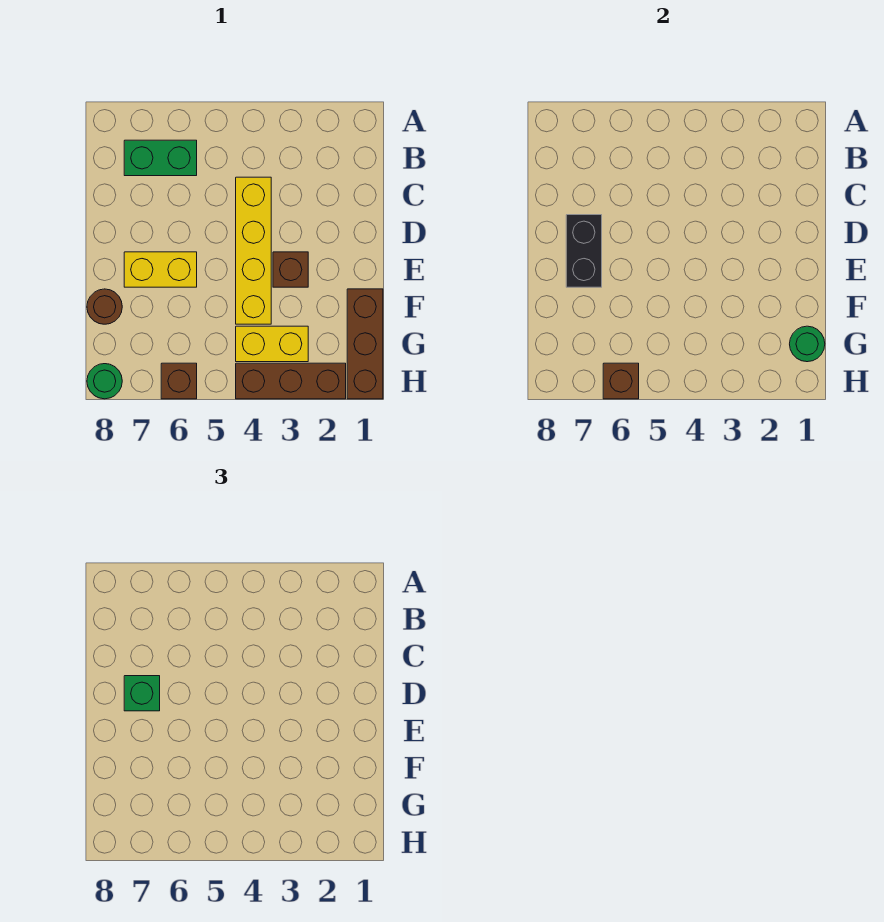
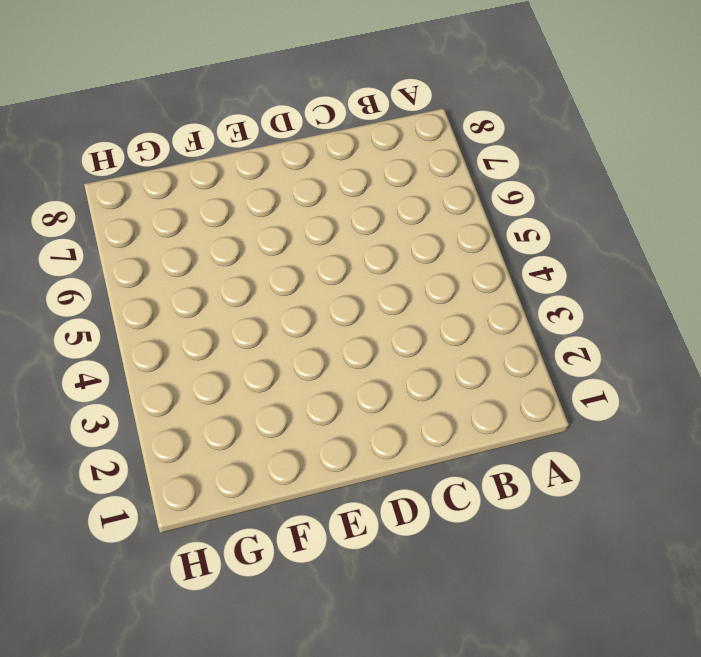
none -> green brick B6:B7 level 1
none -> yellow brick C4:F4 level 1
none -> brown brick E3 level 1

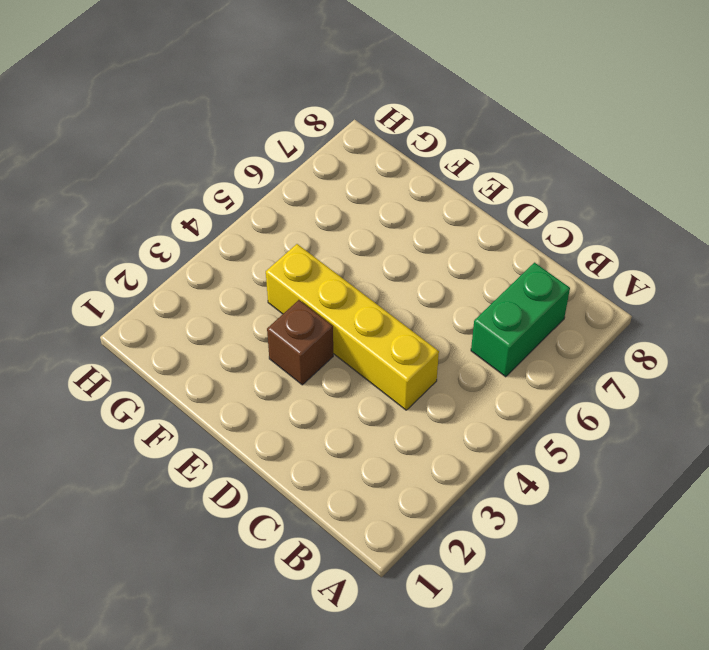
none -> yellow brick E6:E7 level 1
none -> brown brick F1:H1 level 1
none -> brown round brick F8 level 1

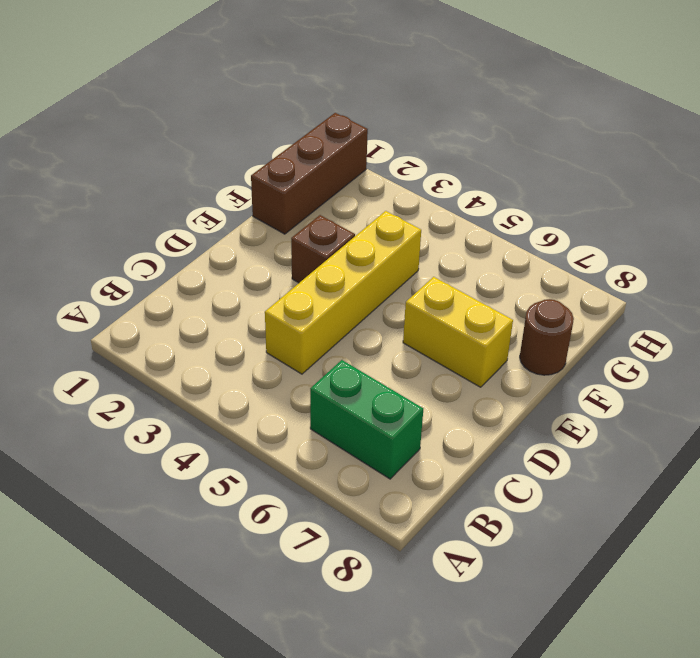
none -> yellow brick G3:G4 level 1
none -> brown brick H2:H4 level 1
none -> brown brick H6 level 1

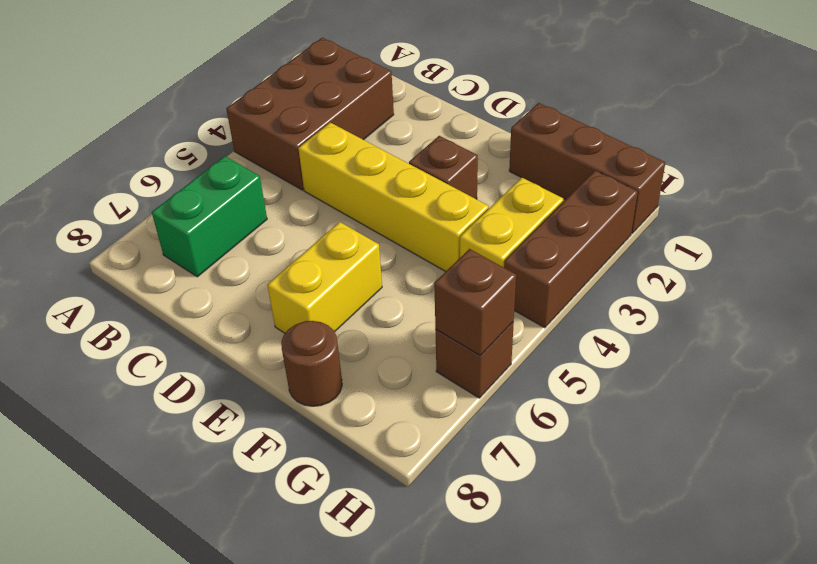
brown brick A2:B4 level 1 -> none
none -> green round brick H8 level 1
none -> black brick D7:E7 level 2
none -> green round brick G1 level 2

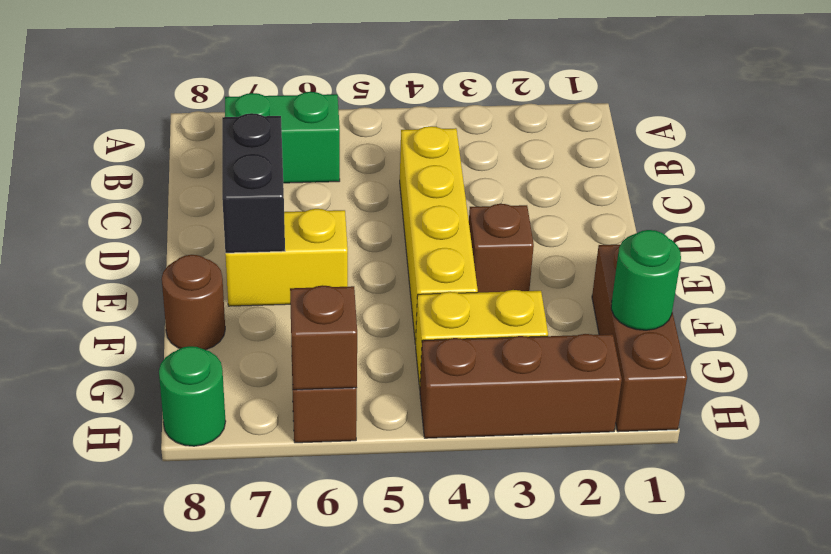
none -> green brick D7 level 3

